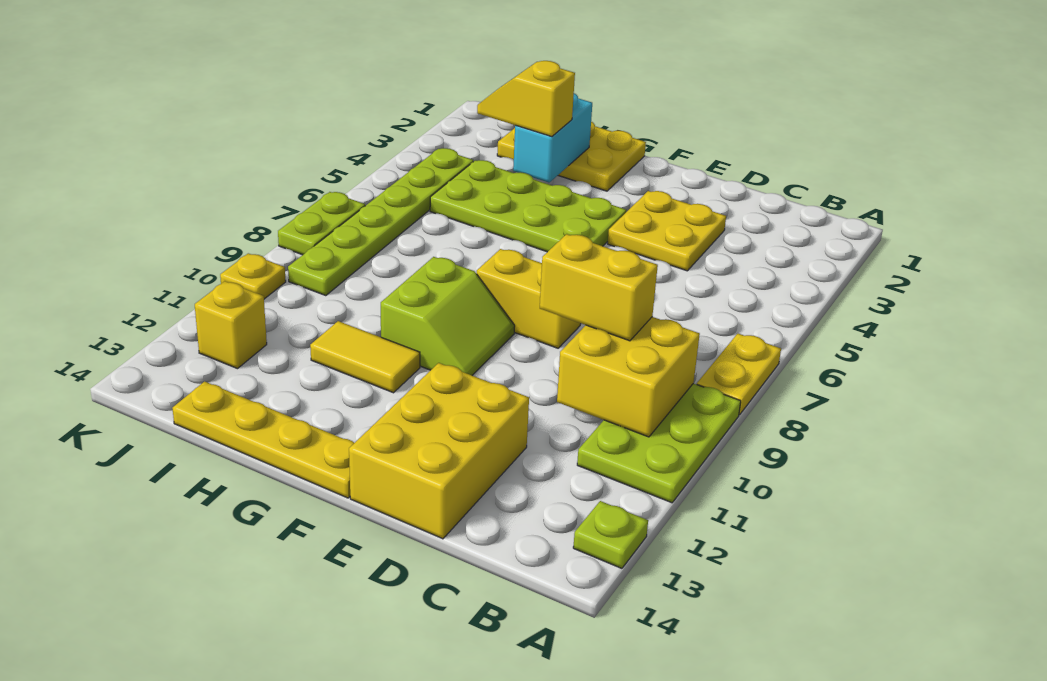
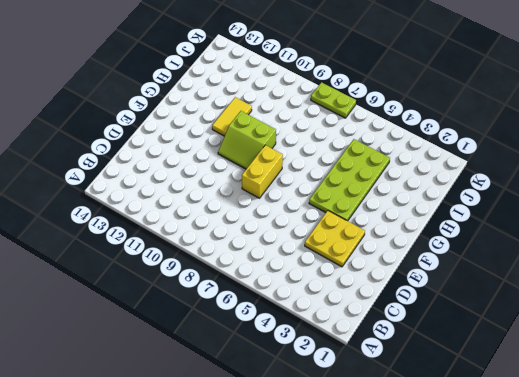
none -> yellow plate A7:A8 level 1
none -> lime plate A9:B11 level 1
none -> lime plate A13 level 1

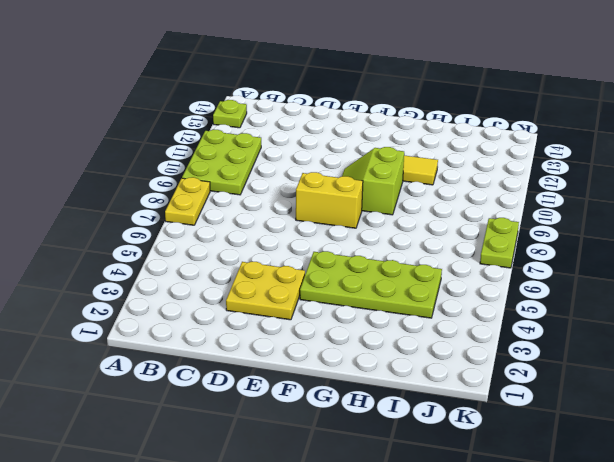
none -> yellow brick D12:E14 level 1
none -> yellow plate F14:I14 level 1
none -> yellow plate G1:I2 level 1

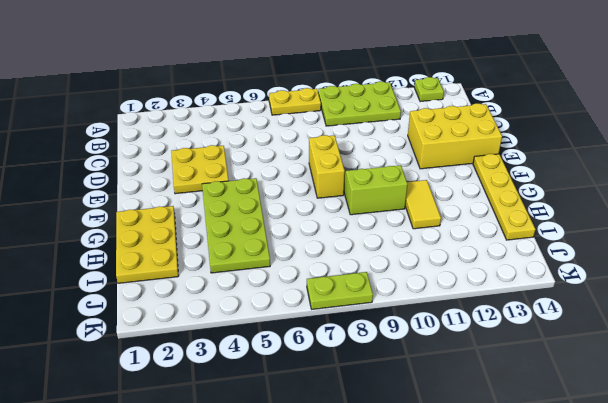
none -> lime plate J4:J9 level 1
none -> yellow brick J12 level 1
none -> yellow plate K10 level 1

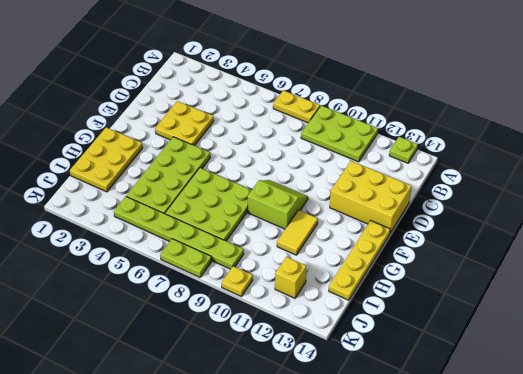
lime plate G6:I8 level 1 -> none
none -> yellow brick E8:F8 level 1
none -> yellow brick B9:C10 level 2
none -> cyan brick H2:H3 level 2

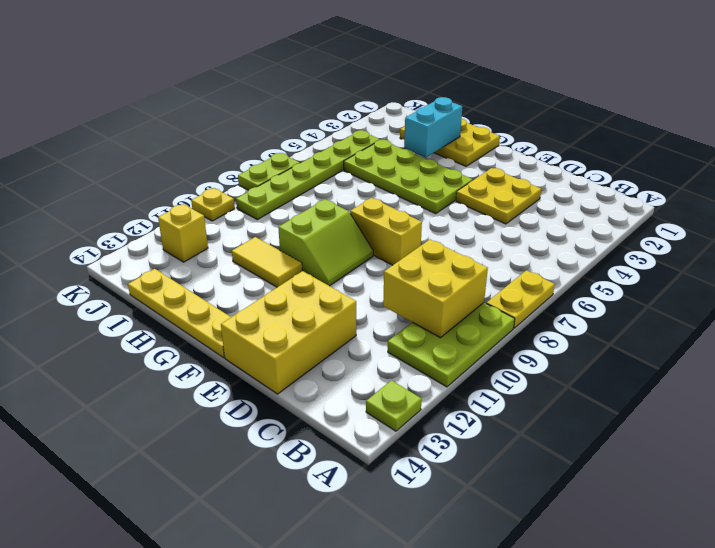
none -> yellow brick C9:D9 level 3
none -> yellow slope H3:I3 level 3 top H

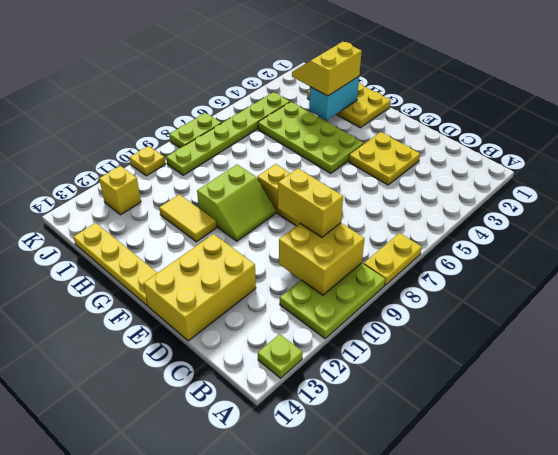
yellow slope H2:I3 level 3 top H -> yellow slope H3:I3 level 3 top H

